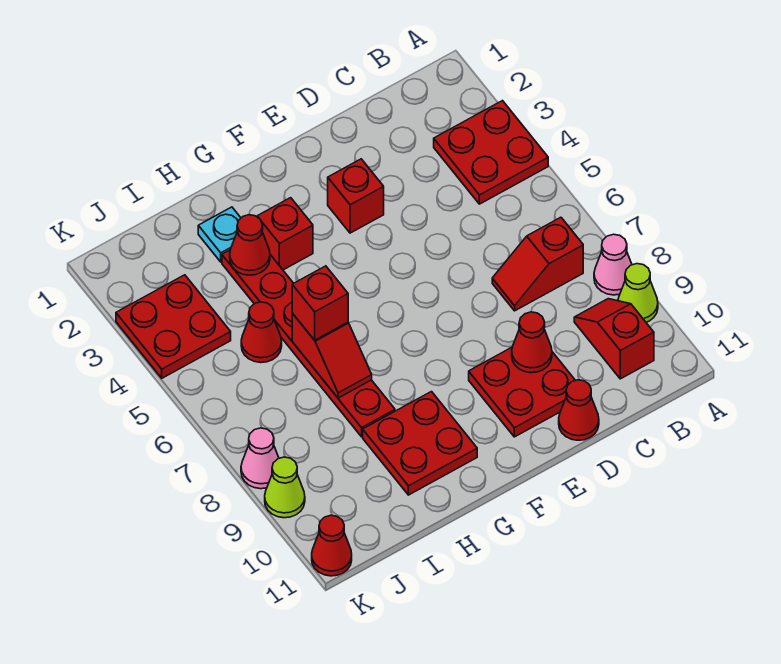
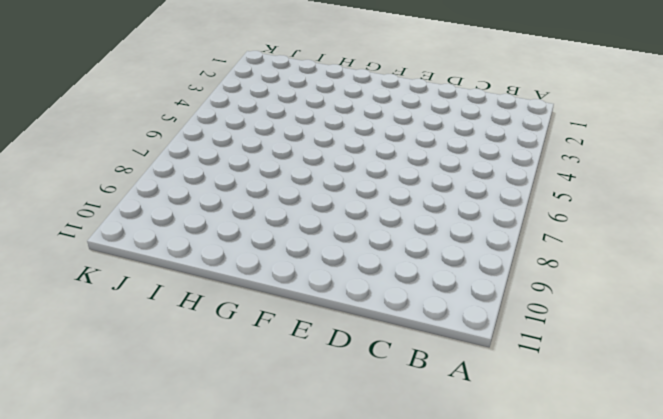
none -> red plate A3:B4 level 1
none -> pink cone A8 level 1
none -> lime cone A9 level 1

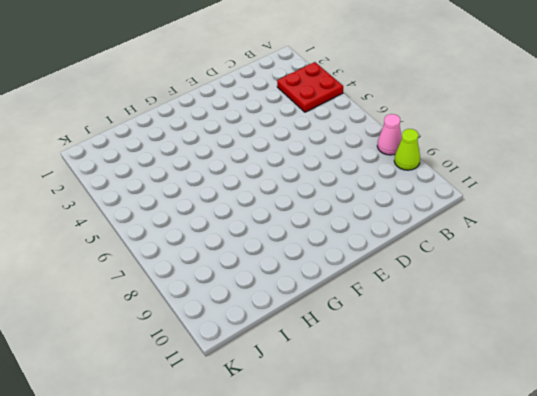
none -> red slope B7:C7 level 1 top B
none -> red slope B9:B10 level 1 top 10
none -> red plate D9:E10 level 1

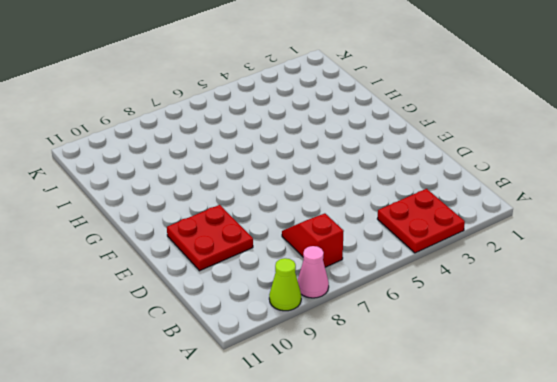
none -> red slope B9:B10 level 1 top 10
none -> red cone D11 level 1
none -> red brick E3 level 1

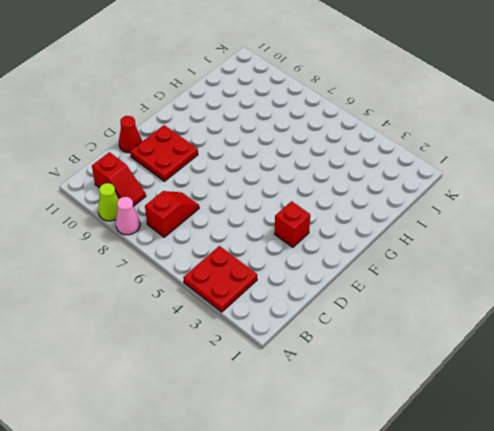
none -> red brick G3 level 1
none -> red plate G9:H10 level 1
none -> cyan plate H2 level 1

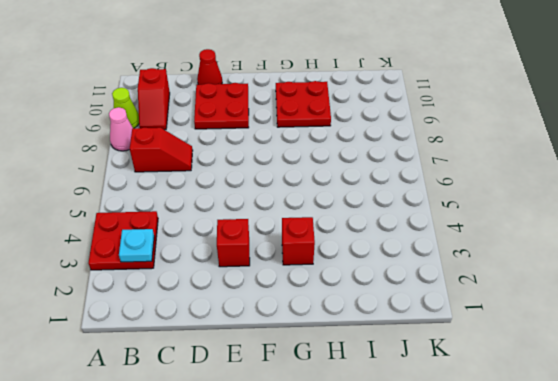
cyan plate B3 level 2 -> cyan plate H2 level 1
none -> red plate H3:H8 level 1
none -> red cone I5 level 1
none -> red plate J3:K4 level 1

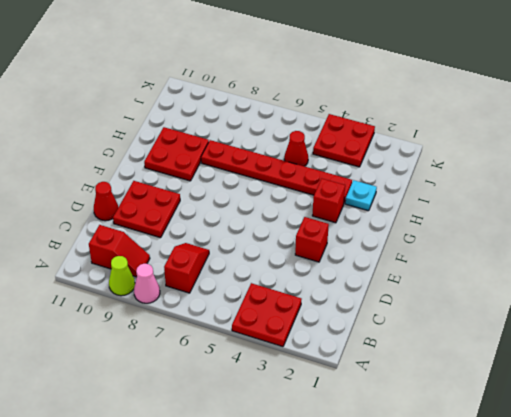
none -> pink cone K8 level 1
none -> lime cone K9 level 1
none -> red cone K11 level 1

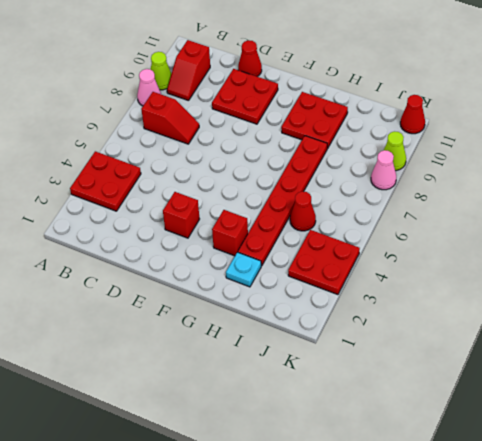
none -> red cone D9 level 2
none -> red cone H3 level 2
none -> red slope H6:H7 level 2 top 6

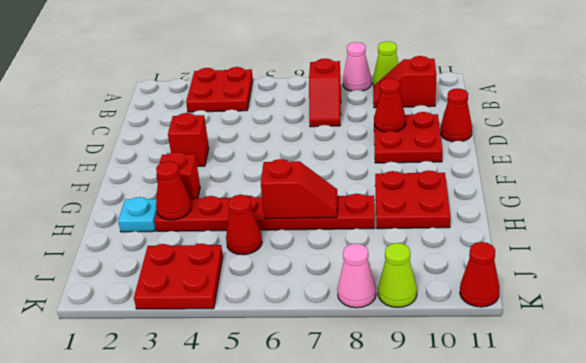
none -> red brick H6 level 3

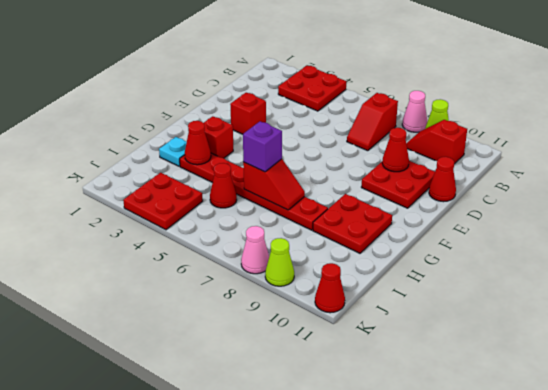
purple brick H6 level 3 -> red brick H6 level 3

